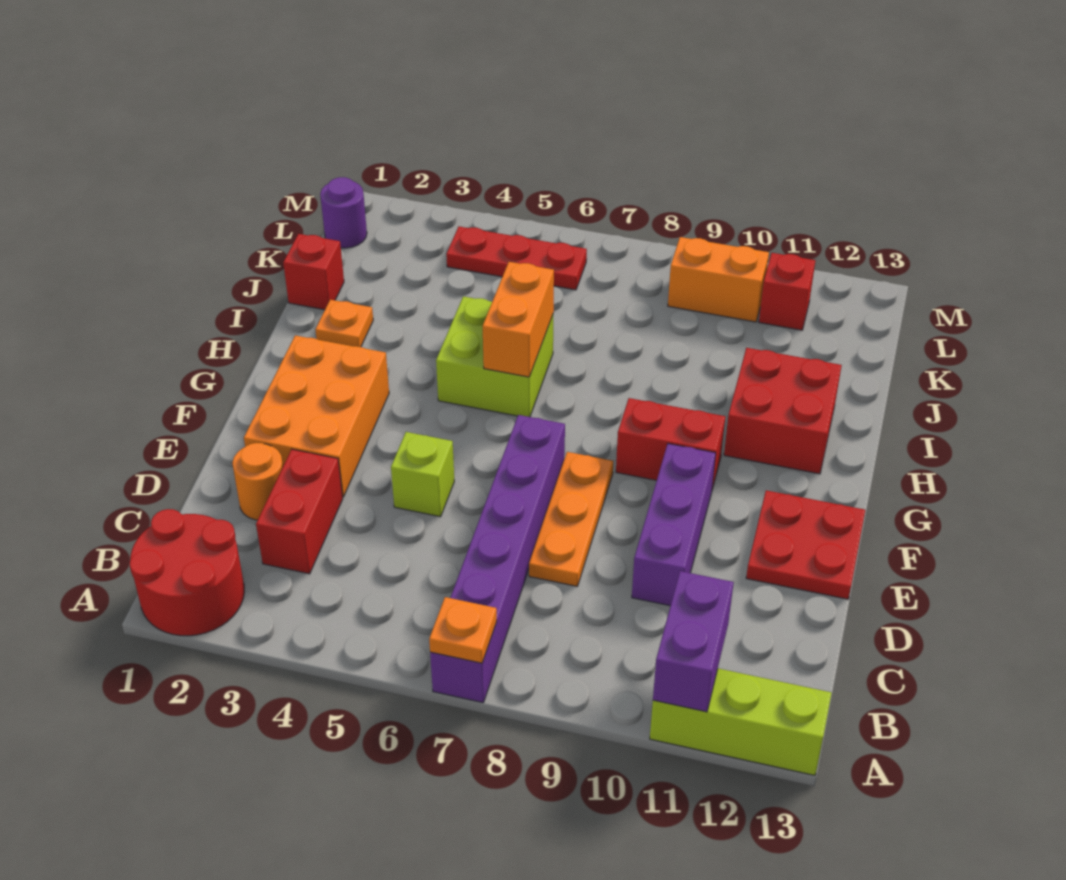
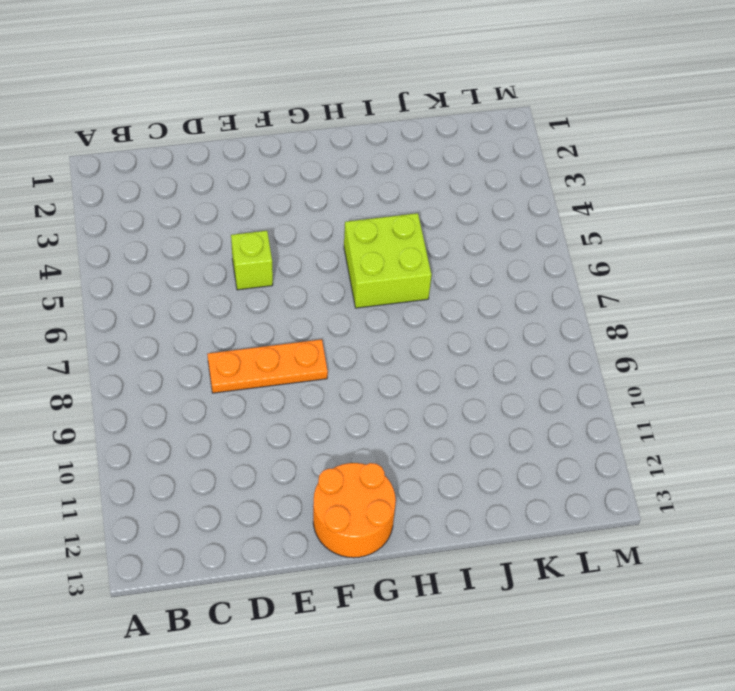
orange round brick F12:G13 level 1 -> red plate E12:F13 level 1
none -> red round brick A1:B2 level 1
none -> purple brick A7:F7 level 1
none -> lime brick A11:A13 level 1

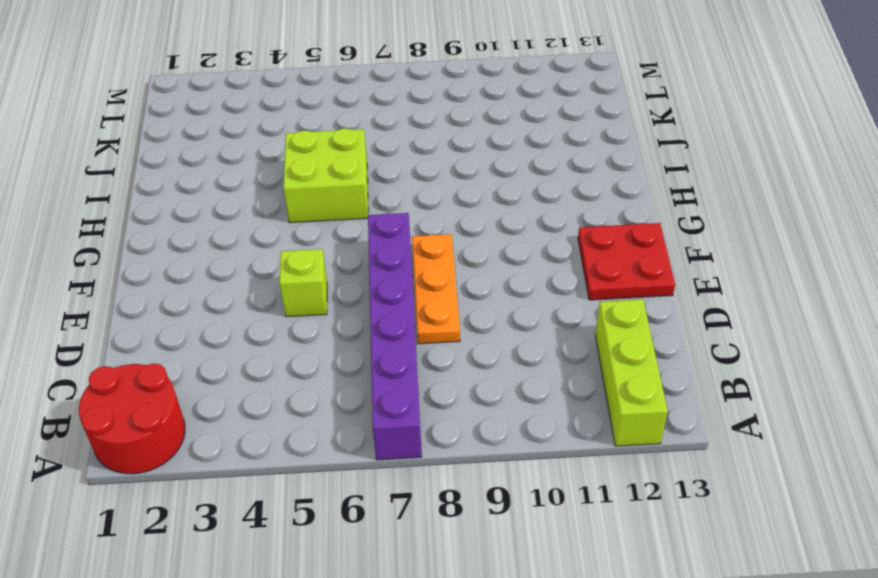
lime brick A12:C12 level 1 -> lime brick A11:A13 level 1
none -> red brick C3:D3 level 1
none -> orange round brick D2 level 1
none -> purple brick D10:F10 level 1

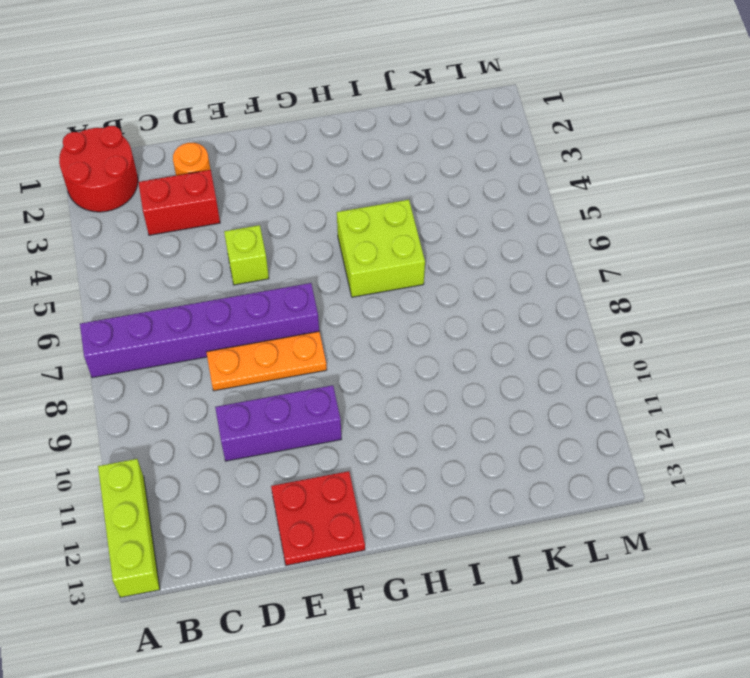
none -> orange brick E2:G3 level 1
none -> red brick G9:G10 level 1
none -> red brick H11:I12 level 1

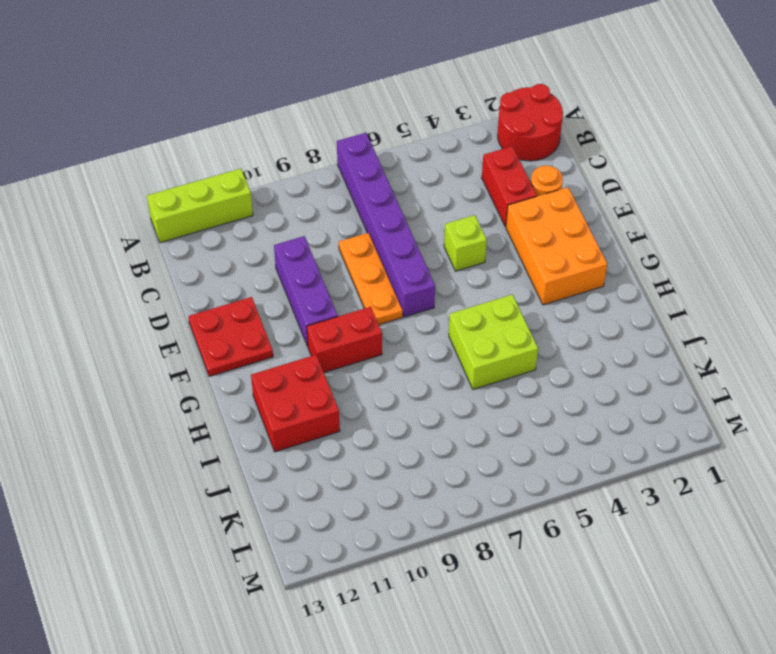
none -> orange plate I2 level 1
none -> red brick J1 level 1
none -> purple round brick L1 level 1

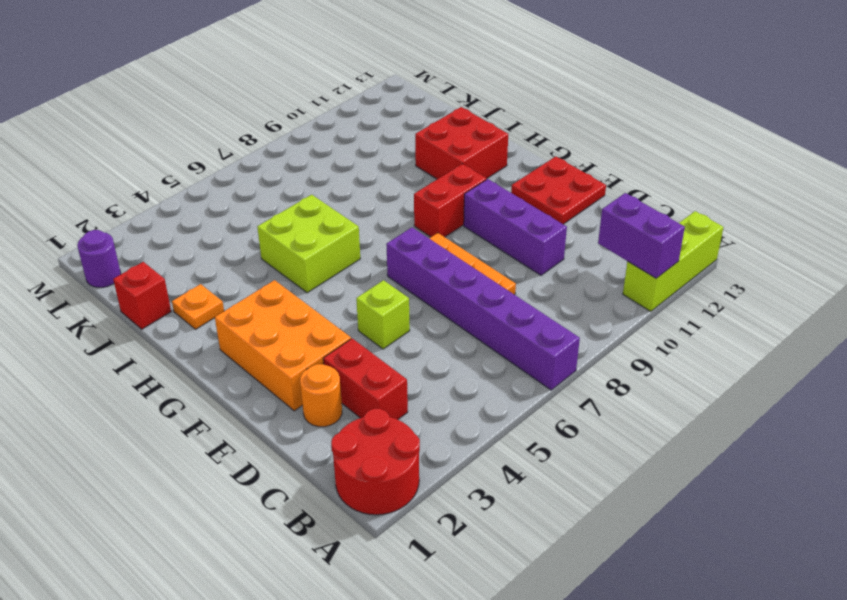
none -> red plate L4:L6 level 1
none -> orange brick L9:L10 level 1
none -> red brick L11 level 1

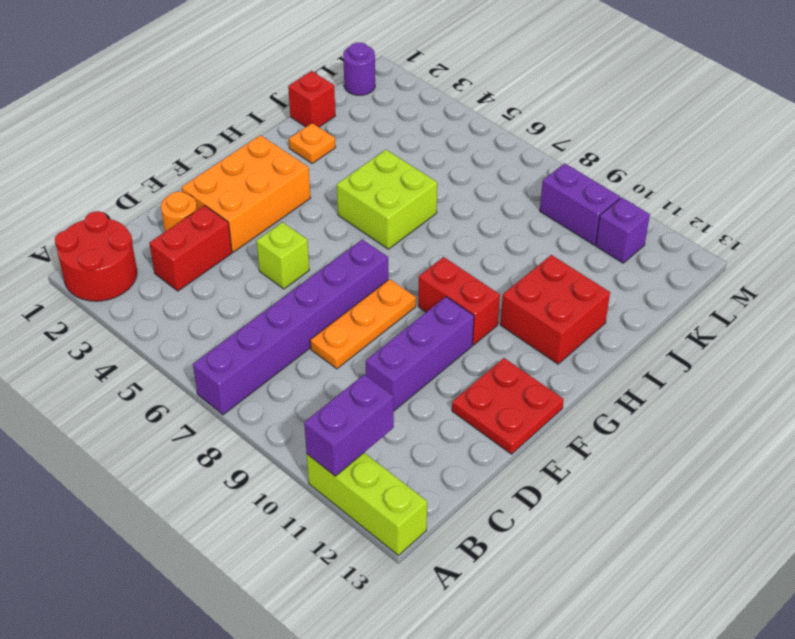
purple brick L9:L10 level 1 -> orange brick L9:L10 level 1
purple brick L11 level 1 -> red brick L11 level 1
none -> red plate L4:L6 level 1
none -> orange plate A7 level 2
none -> orange brick H6:I6 level 2

